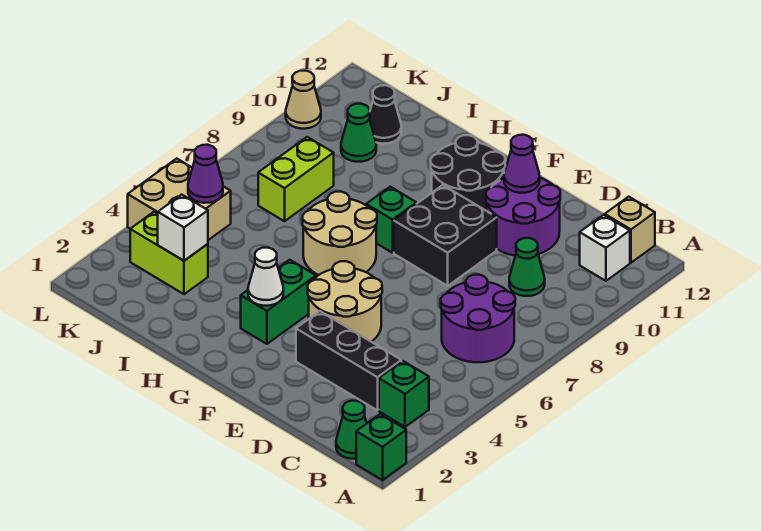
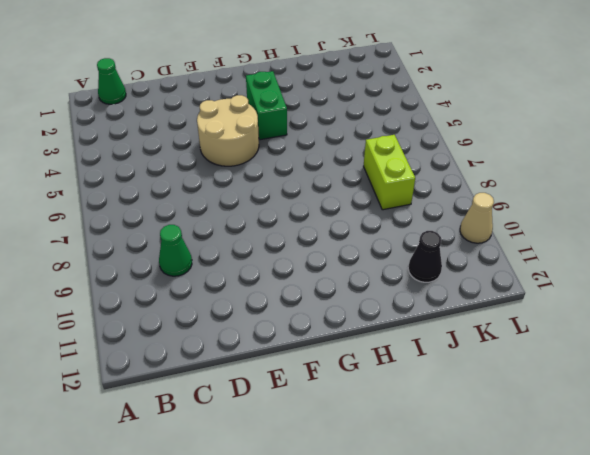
none -> green brick A1 level 1
none -> green brick B3 level 1
none -> purple round brick B6:C7 level 1

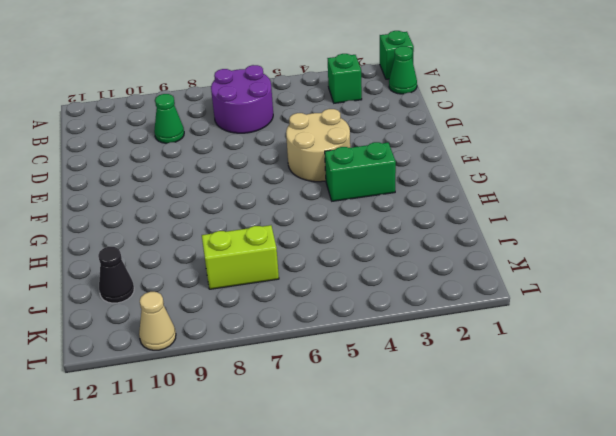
none -> white brick B11 level 1
none -> tan brick B12 level 1
none -> black brick C3:E3 level 1

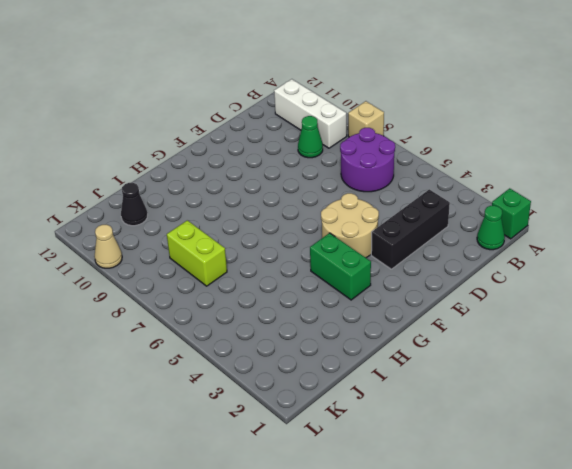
tan brick A8 level 1 -> tan brick B12 level 1
white brick B9:B11 level 1 -> white brick B11 level 1
none -> green brick B3 level 1
none -> purple round brick D10:E11 level 1
none -> black brick E8:F9 level 1

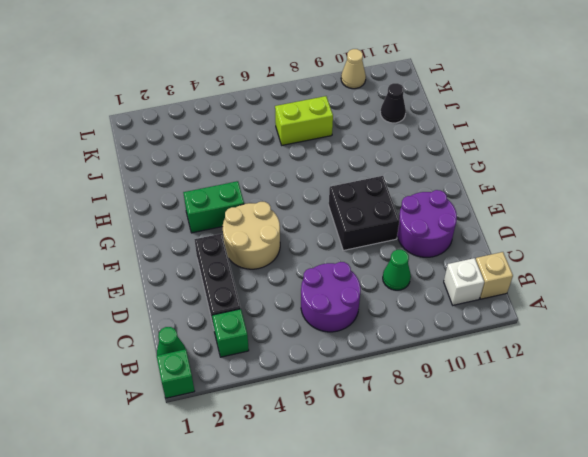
none -> black round brick F10:G11 level 1
none -> tan round brick G6:H7 level 1
none -> green brick G8 level 1

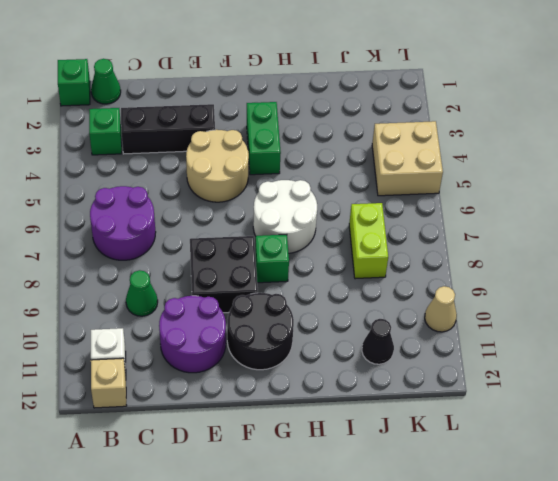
white round brick G6:H7 level 1 -> tan round brick G6:H7 level 1
none -> lime brick J3:K3 level 1
none -> green cone J10 level 1
none -> purple cone E11 level 2

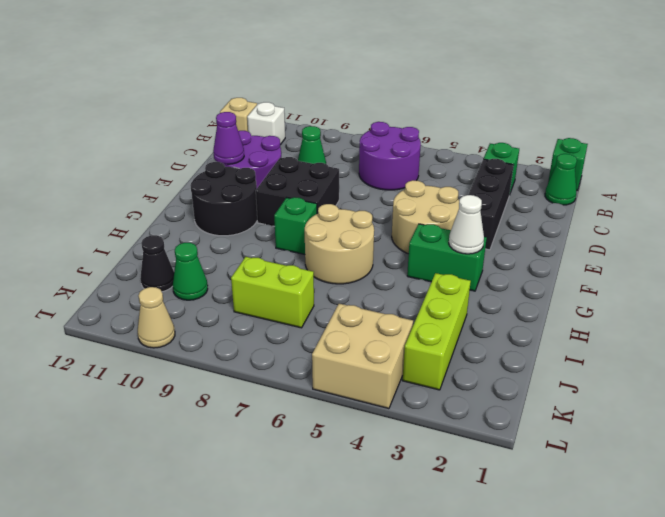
lime brick I3:K3 level 1 -> lime brick J3:K3 level 1
none -> white brick J3 level 2
none -> purple cone K5 level 2

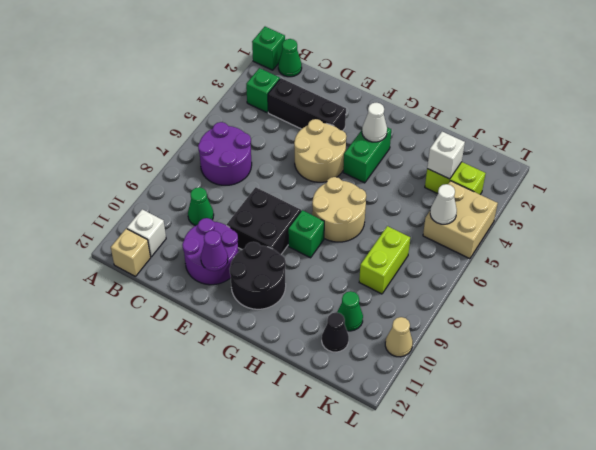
white cone K5 level 2 -> purple cone K5 level 2

